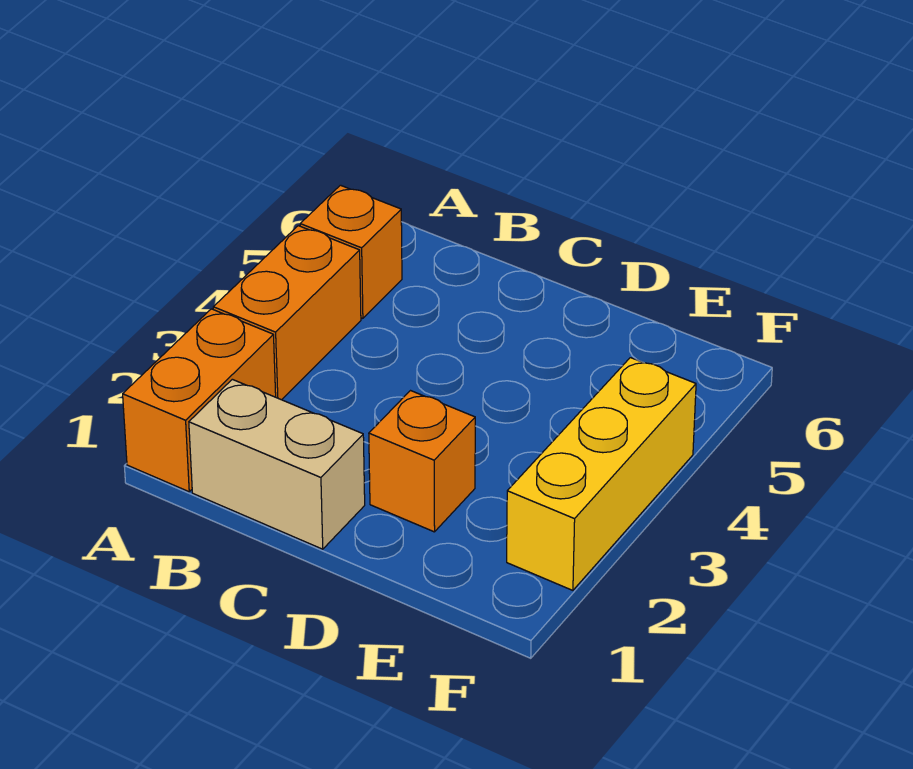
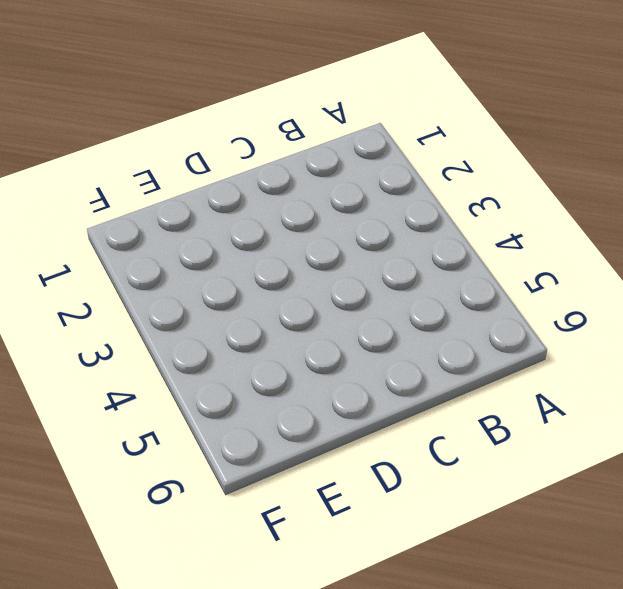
none -> orange brick A1:A2 level 1
none -> orange brick A3:A4 level 1

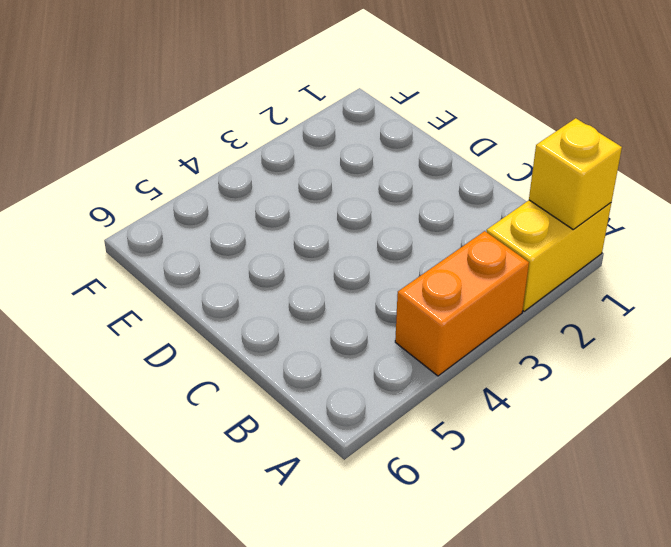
yellow brick A1:A2 level 1 -> orange brick A1:A2 level 1
yellow brick A1 level 2 -> none
none -> orange brick A5 level 1
none -> tan brick B1:C1 level 1

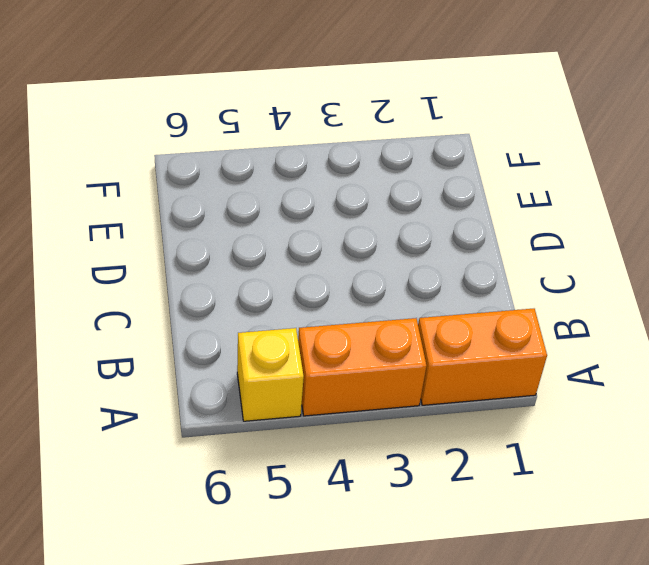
yellow brick A5 level 1 -> orange brick A5 level 1
none -> tan brick B1:C1 level 1
none -> orange brick D2 level 1

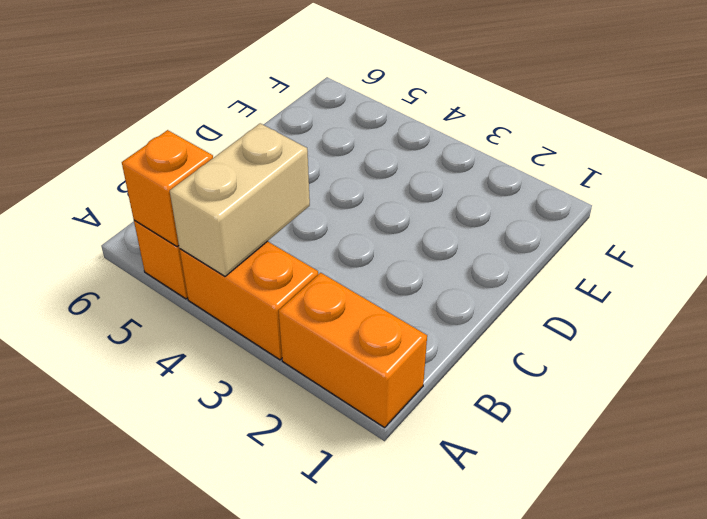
tan brick A4:B4 level 2 -> tan brick B1:C1 level 1
orange brick A5 level 2 -> orange brick D2 level 1
none -> yellow brick F2:F4 level 1

